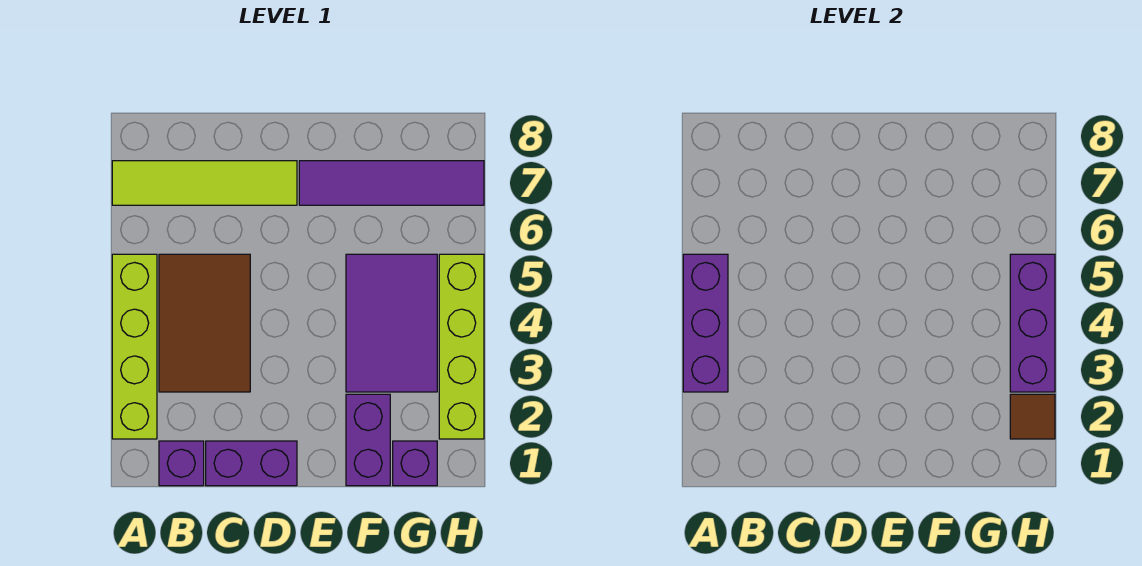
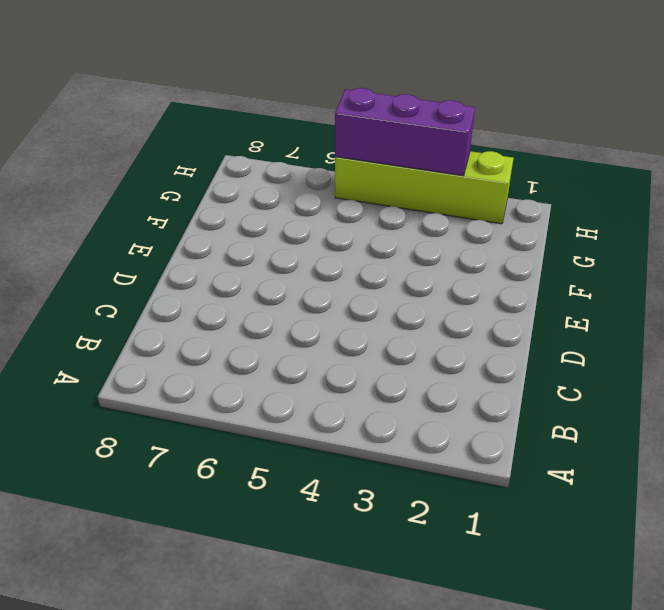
none -> lime brick A2:A5 level 1
none -> lime tile A7:D7 level 1
none -> purple brick B1 level 1

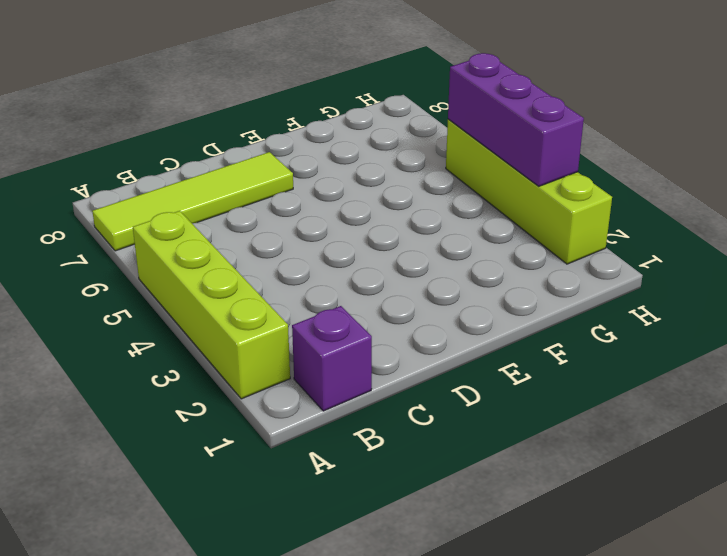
none -> brown tile B3:C5 level 1
none -> purple brick C1:D1 level 1
none -> purple tile E7:H7 level 1

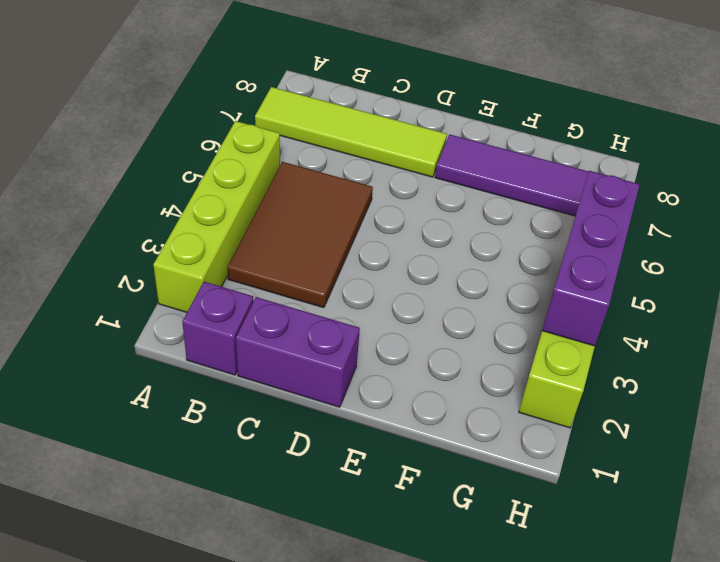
none -> purple brick F1:F2 level 1
none -> purple tile F3:G5 level 1
none -> purple brick G1 level 1

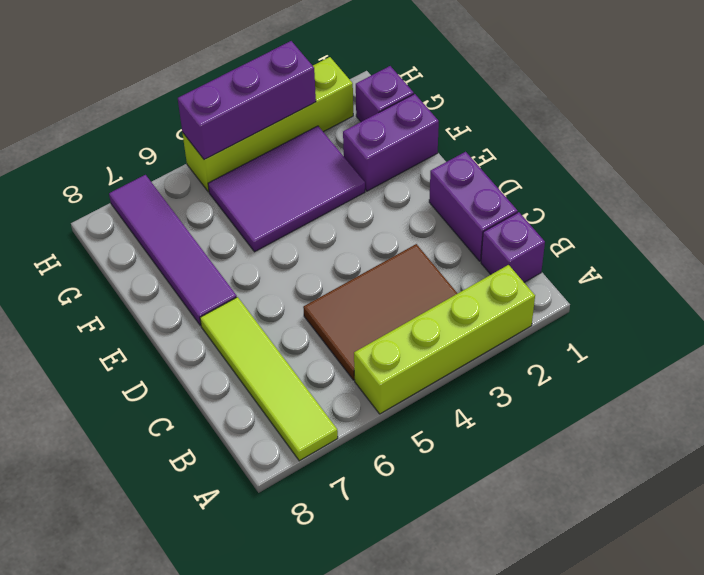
none -> purple brick A3:A5 level 2
none -> brown tile H2 level 2

